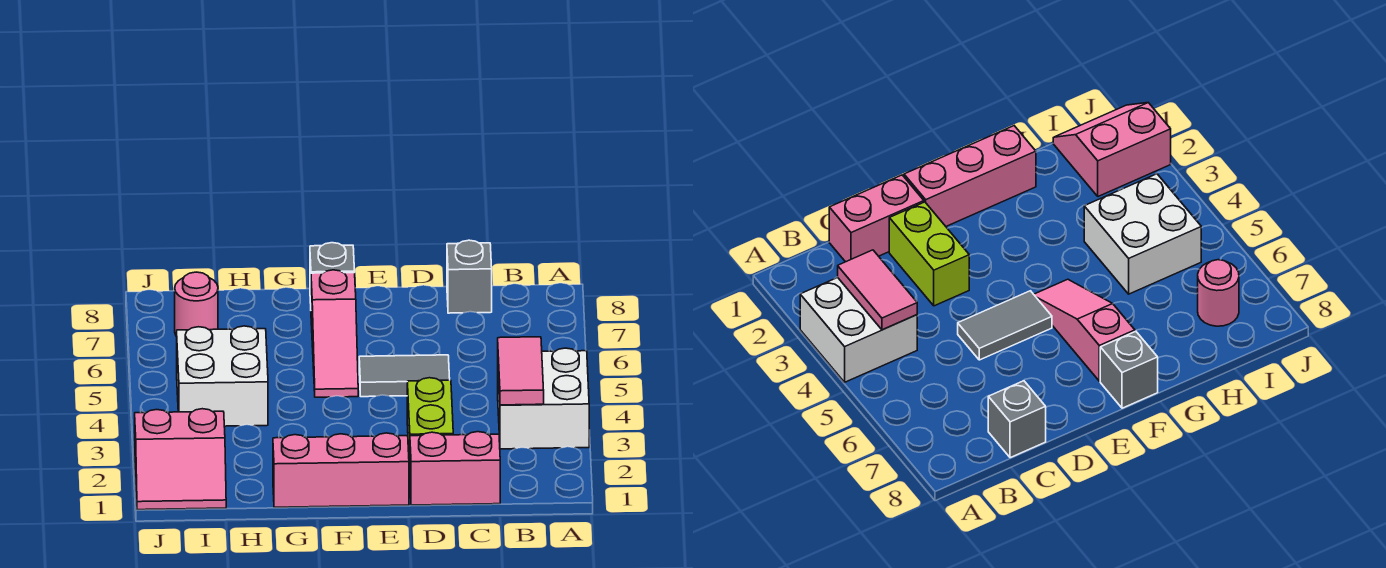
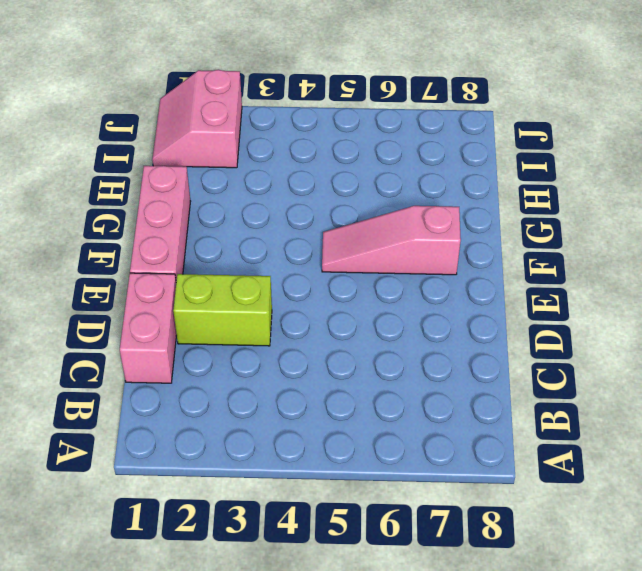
none -> white brick A3:B4 level 1
none -> grey brick C8 level 1
none -> grey tile D5:E5 level 1

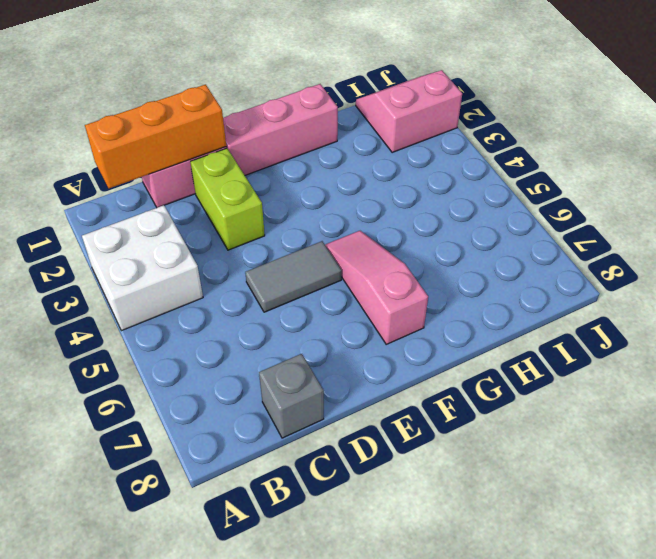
orange brick B1:D1 level 2 -> none
none -> grey brick F8 level 1
none -> white brick H4:I5 level 1
none -> pink round brick I7 level 1

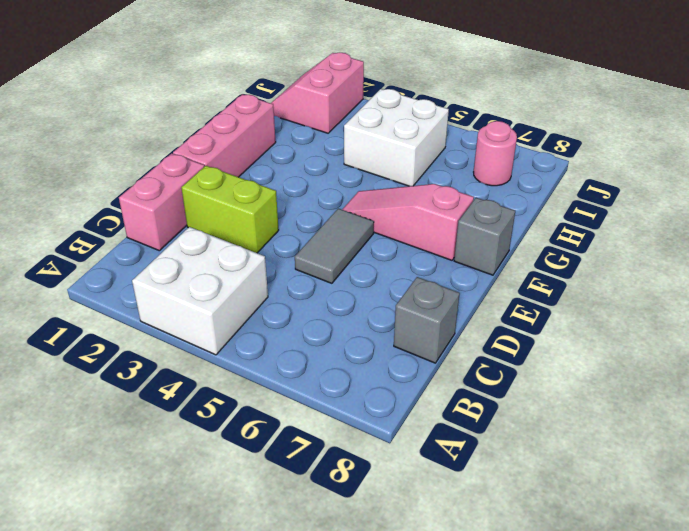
none -> pink tile B3:B4 level 2

